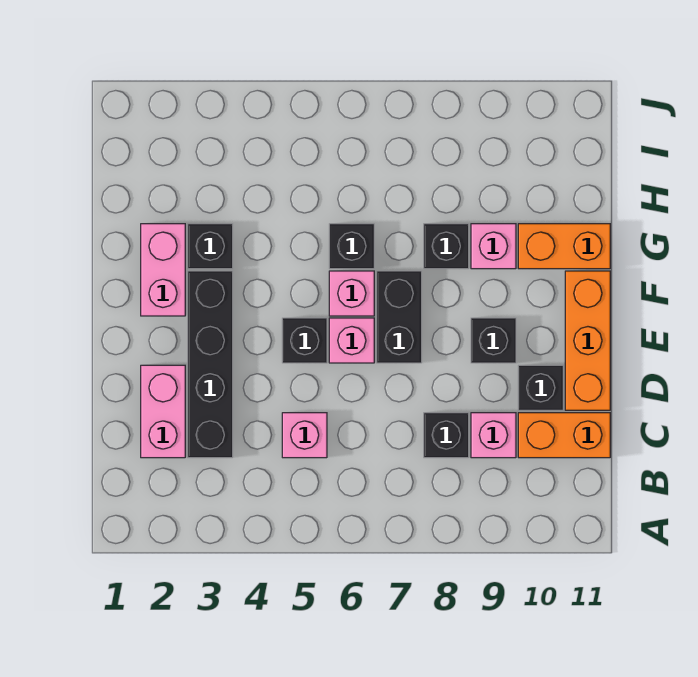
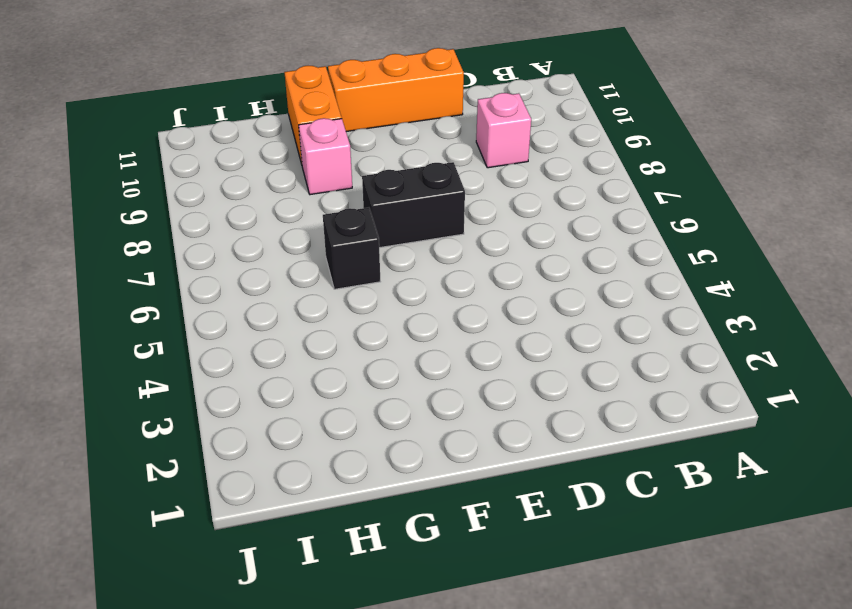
none -> pink brick C2:D2 level 1
none -> black brick C3:F3 level 1
none -> pink brick C5 level 1

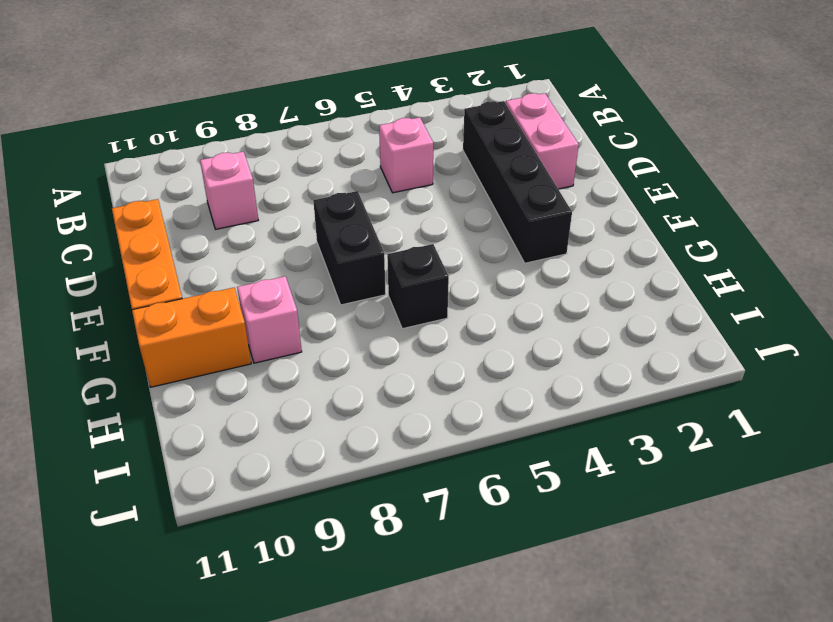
none -> black brick C8 level 1
none -> orange brick C10:C11 level 1
none -> black brick D10 level 1

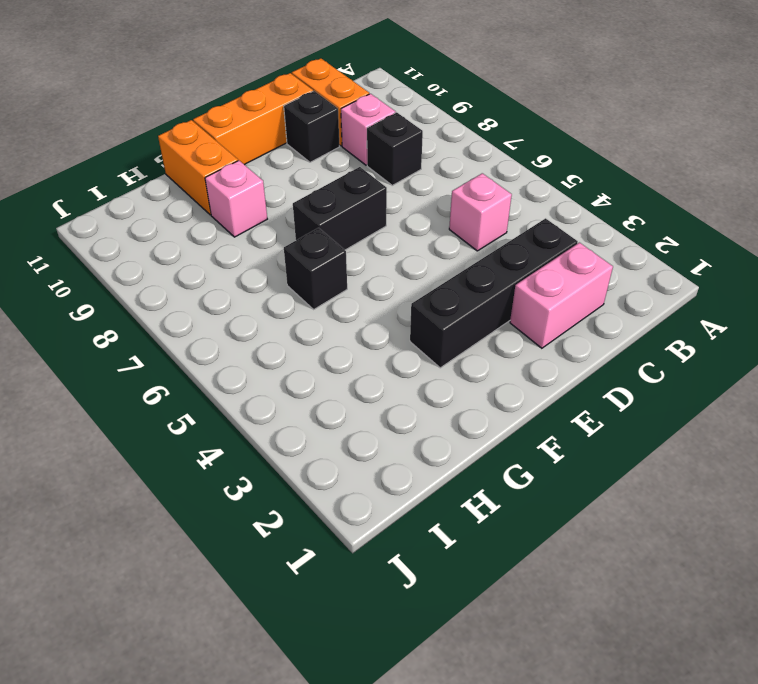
none -> black brick E5 level 1
none -> pink brick E6 level 1
none -> black brick E9 level 1

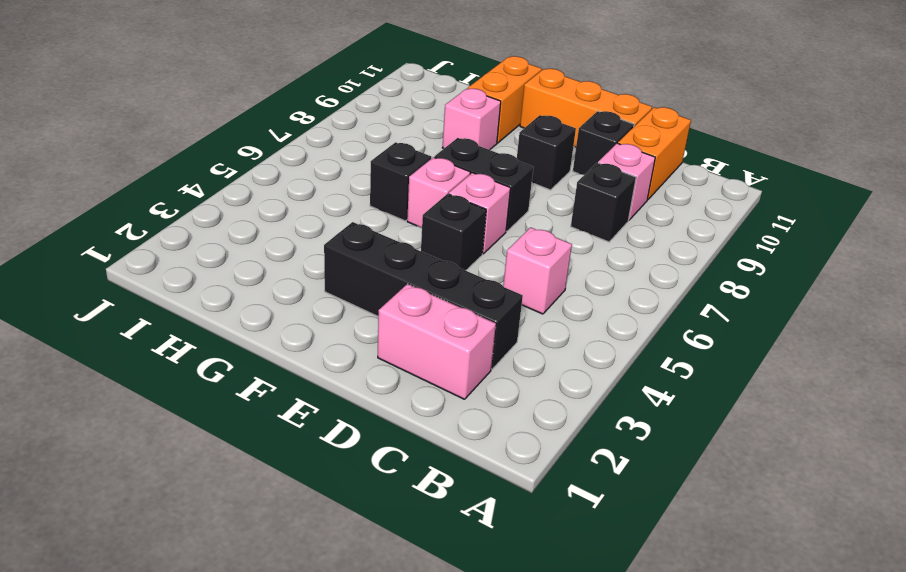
none -> pink brick F2:G2 level 1
none -> black brick G3 level 1
none -> black brick G8 level 1

